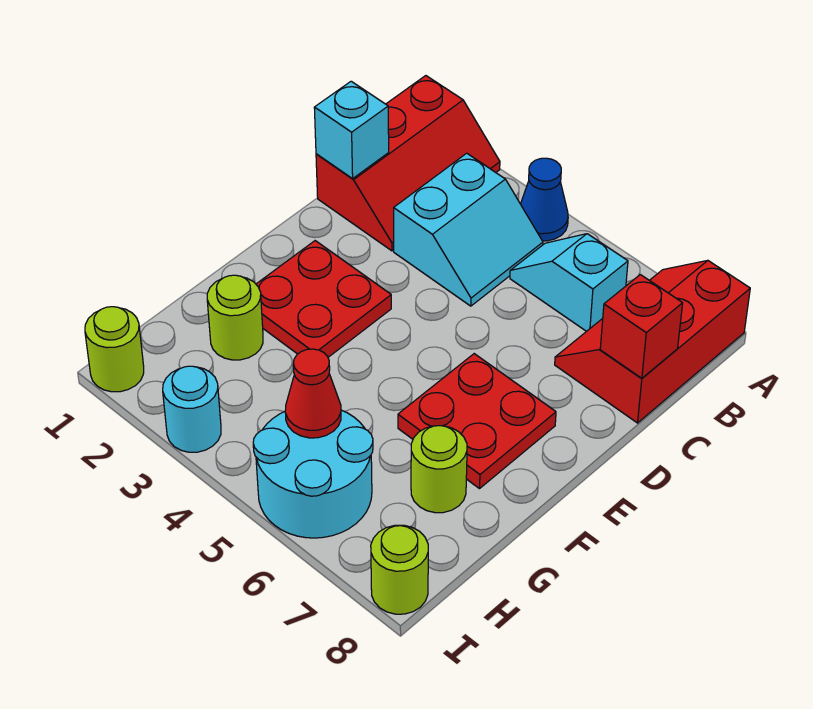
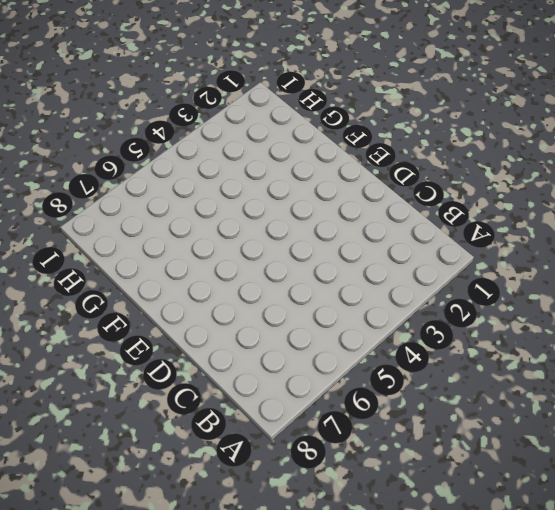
none -> red slope A1:C2 level 1 top 1
none -> blue cone A4 level 1
none -> red slope A7:C8 level 1 top 8

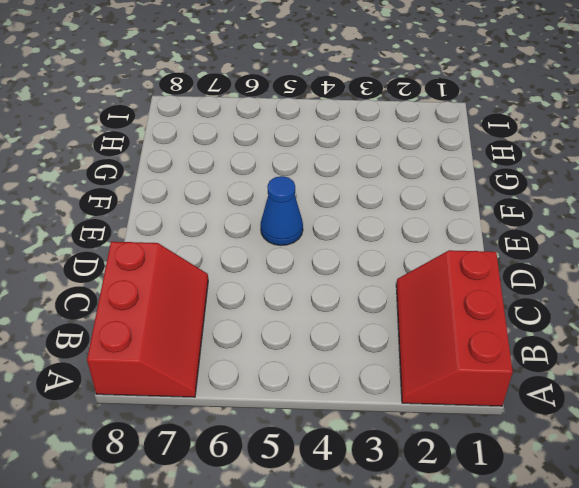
blue cone E5 level 1 -> blue cone A4 level 1
none -> cyan slope B3:C4 level 1 top 3
none -> cyan slope B5:B6 level 1 top 6
none -> red plate E2:F3 level 1

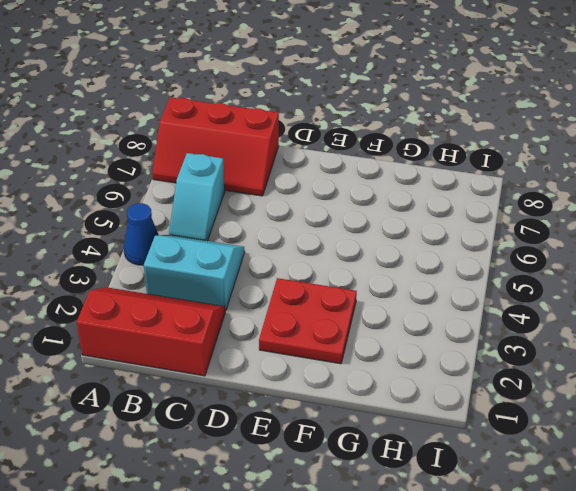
none -> red plate E6:F7 level 1
none -> lime round brick G2 level 1
none -> lime round brick G7 level 1

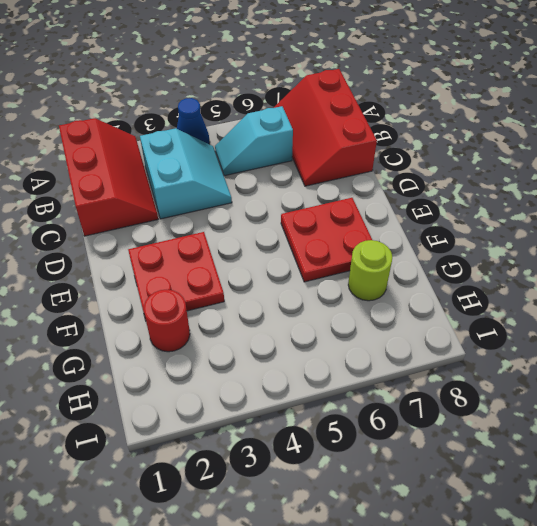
red round brick G2 level 1 -> lime round brick G2 level 1
none -> cyan round brick H5:I6 level 1
none -> lime round brick I1 level 1
none -> cyan round brick I3 level 1

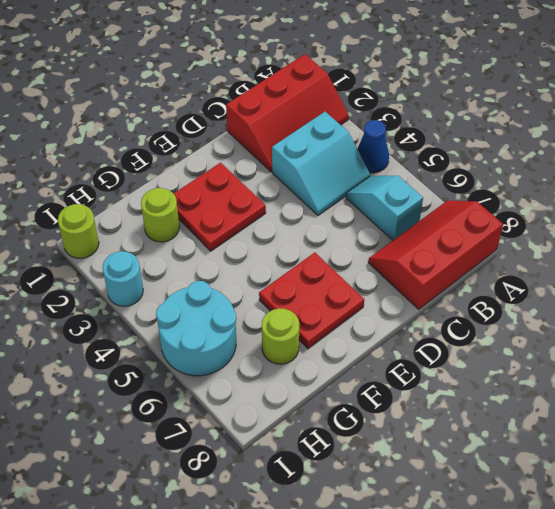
none -> lime round brick I8 level 1
none -> cyan brick C1 level 2
none -> red brick C8 level 2

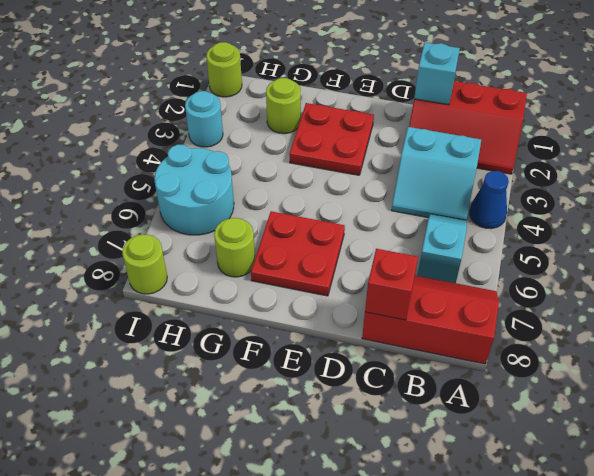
none -> red cone H5 level 2

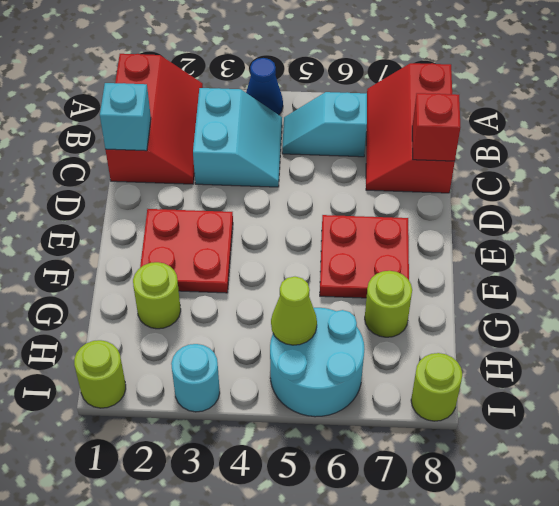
lime cone H5 level 2 -> red cone H5 level 2

